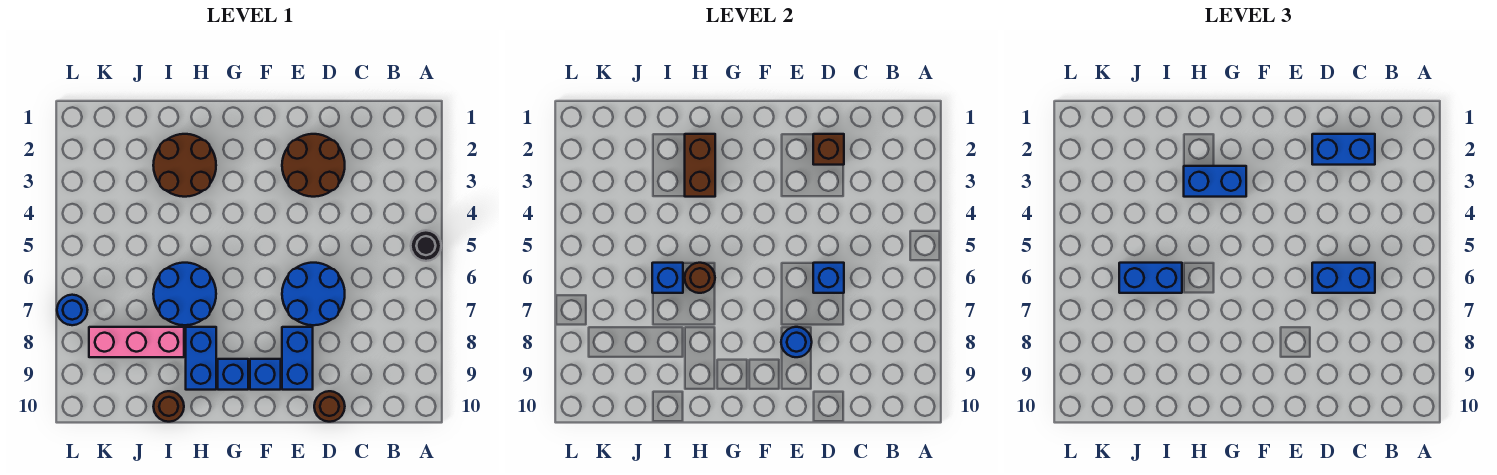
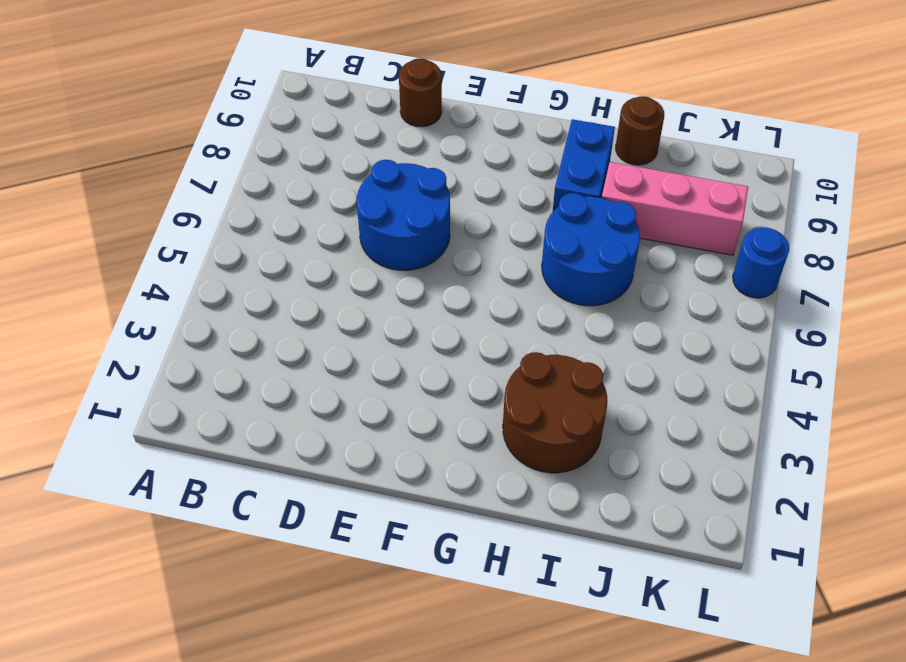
none -> black round brick A5 level 1
none -> brown round brick D2:E3 level 1
none -> blue brick E8:E9 level 1

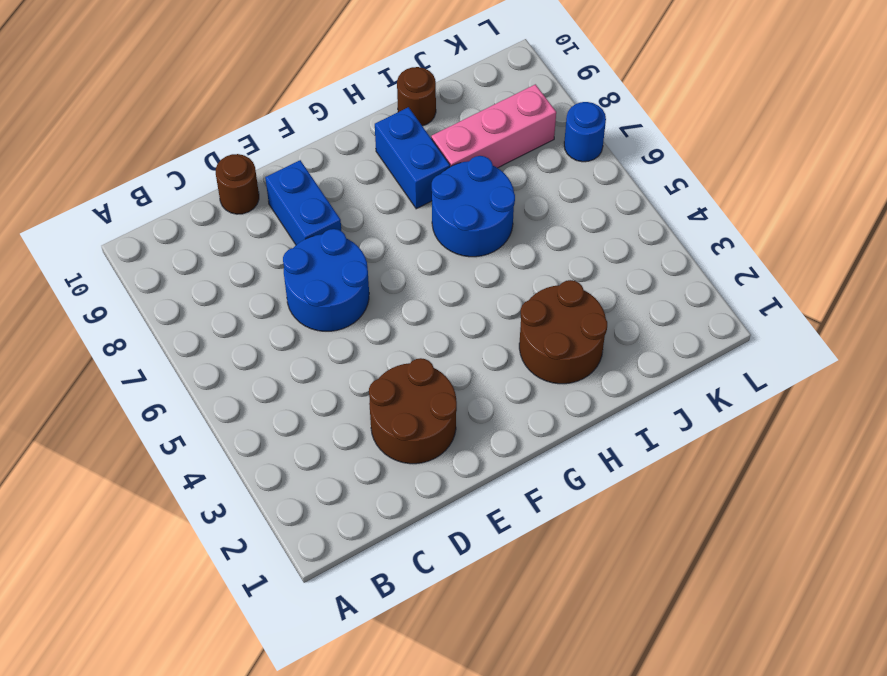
none -> black round brick A5 level 1
none -> blue brick F9 level 1
none -> blue brick G9 level 1

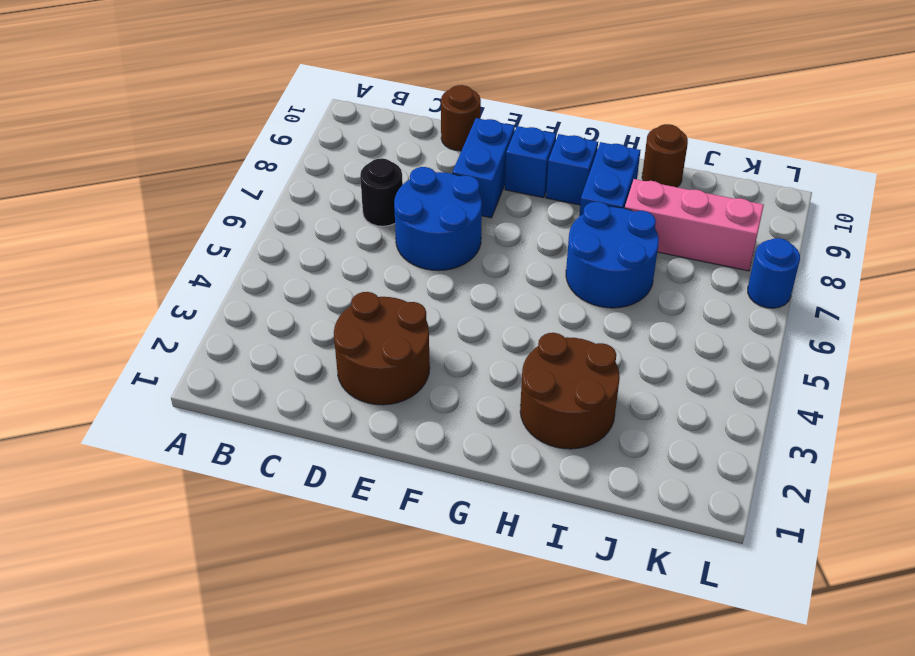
black round brick C7 level 1 -> black round brick A5 level 1
none -> brown brick D2 level 2
none -> blue brick D6 level 2
none -> blue round brick E8 level 2

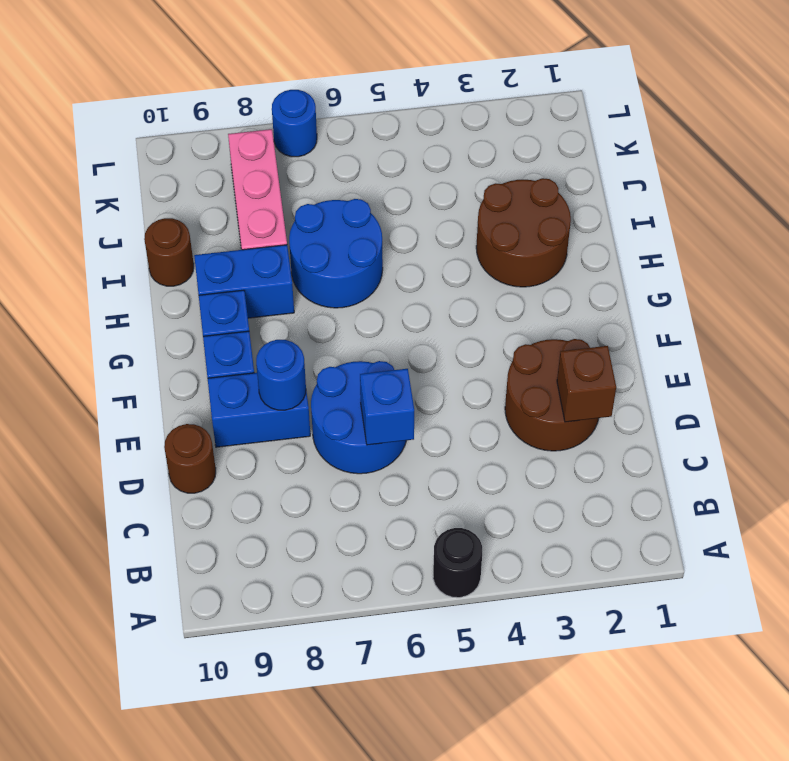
none -> brown brick H2:H3 level 2
none -> brown round brick H6 level 2
none -> blue brick I6 level 2

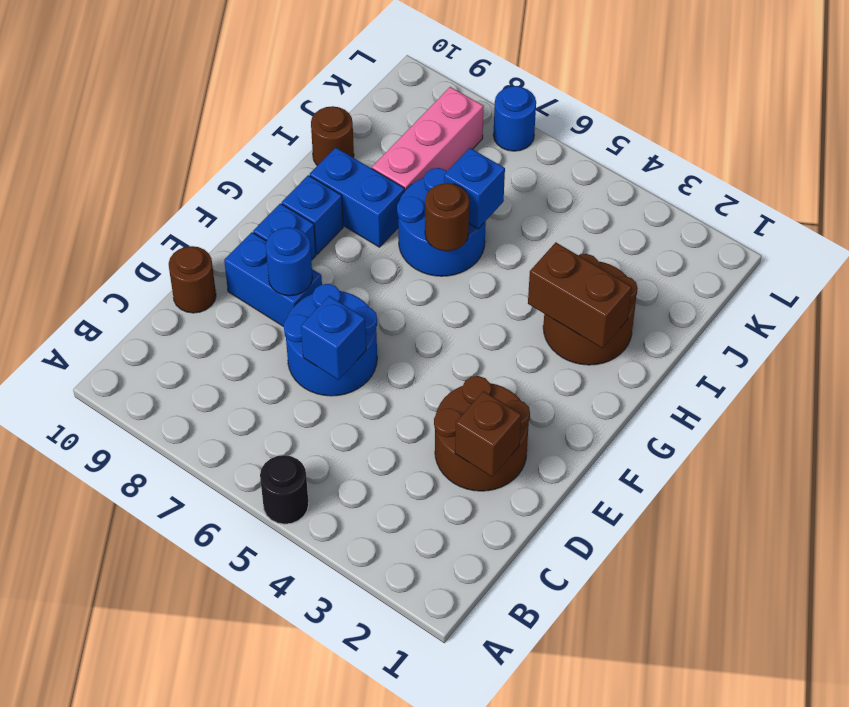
none -> blue brick C2:D2 level 3
none -> blue brick C6:D6 level 3
none -> blue brick G3:H3 level 3

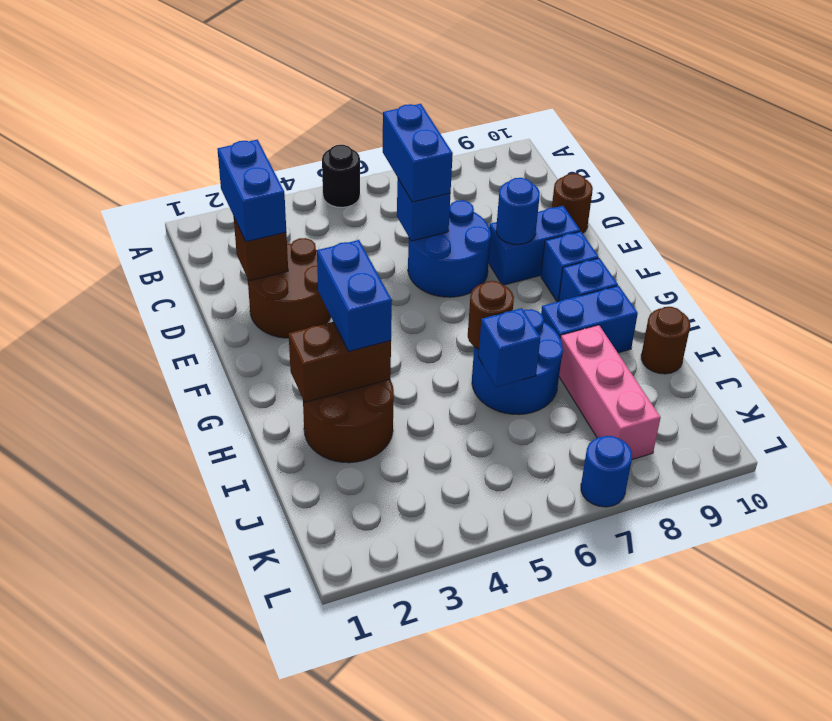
none -> blue brick I6:J6 level 3

